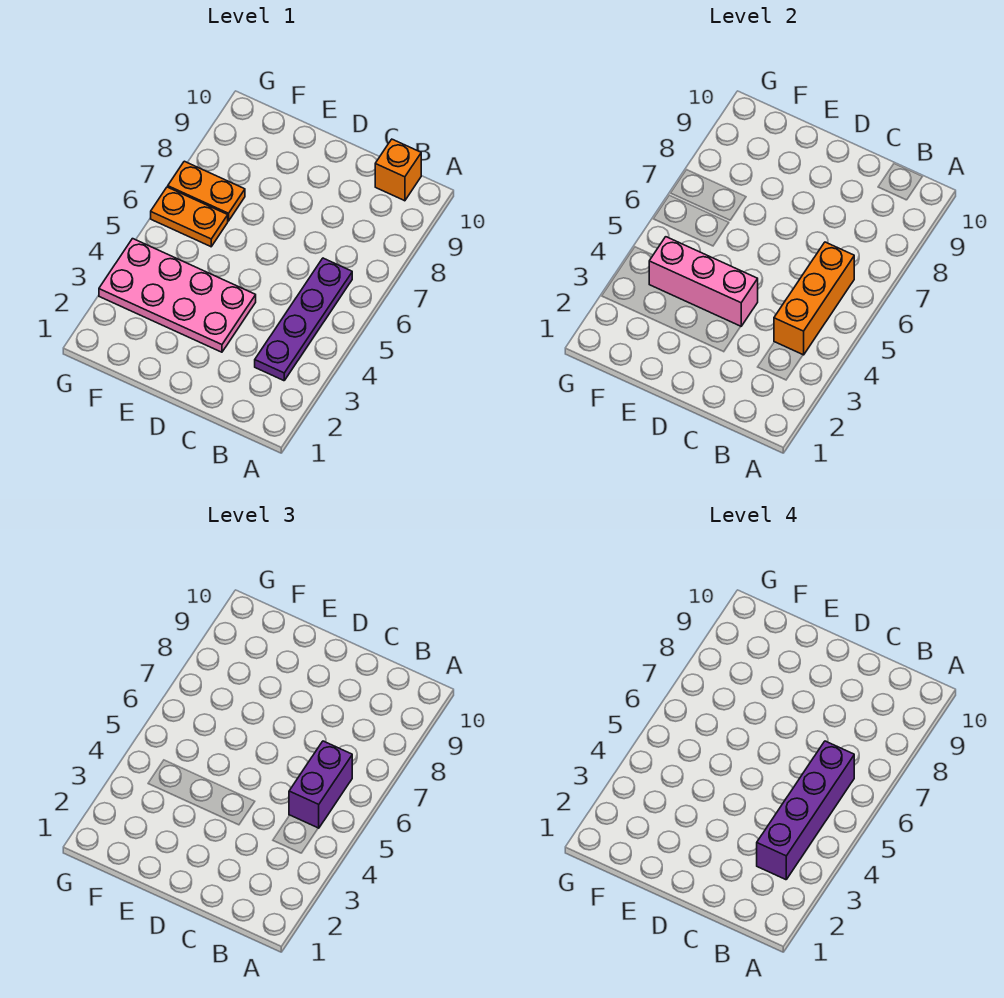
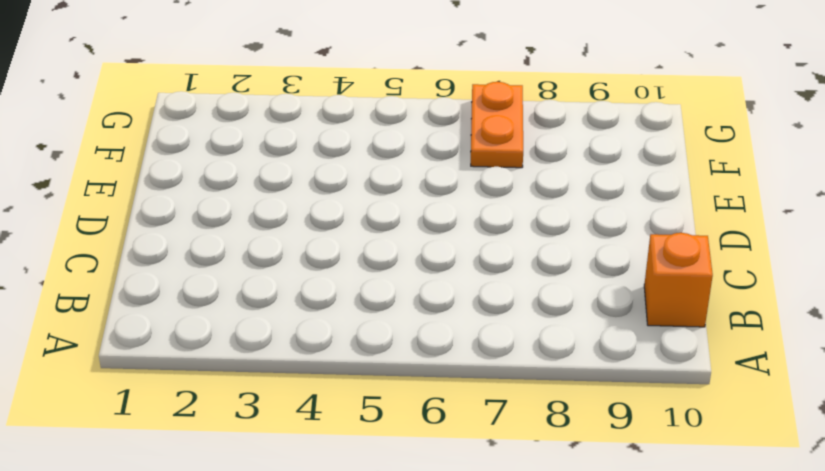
none -> purple plate B3:B6 level 1
none -> pink plate D3:G4 level 1

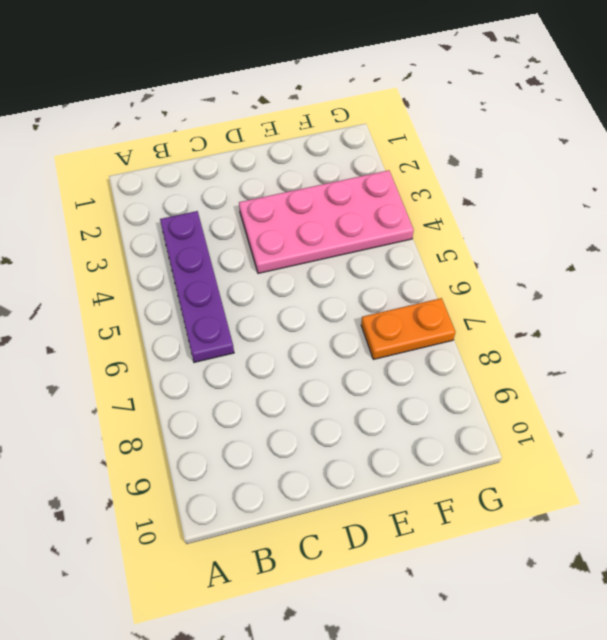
none -> orange brick B10 level 1
none -> orange plate F6:G6 level 1

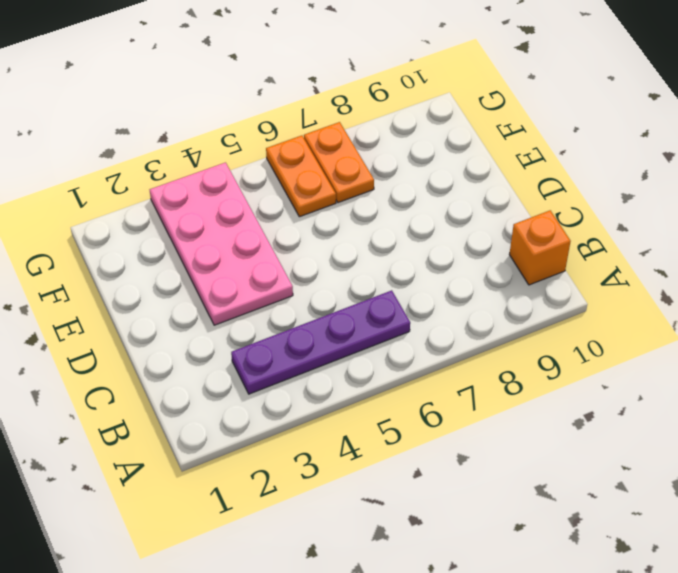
none -> orange brick B4:B6 level 2
none -> pink brick D4:F4 level 2

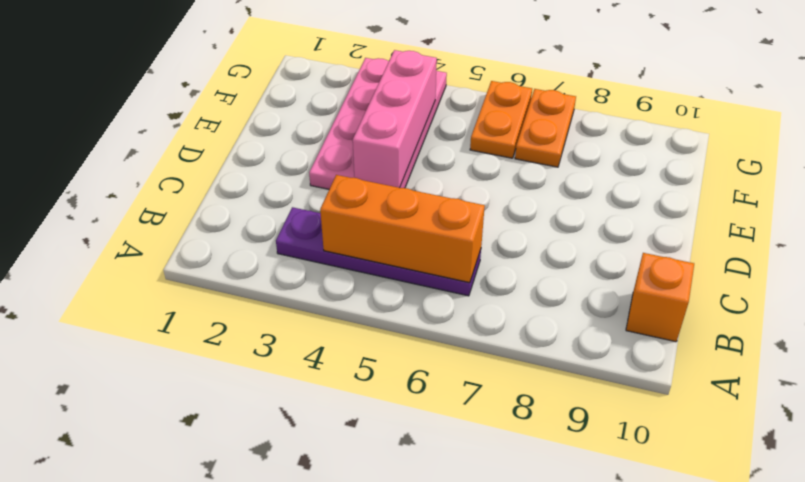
none -> purple brick B5:B6 level 3
none -> purple brick B3:B6 level 4

